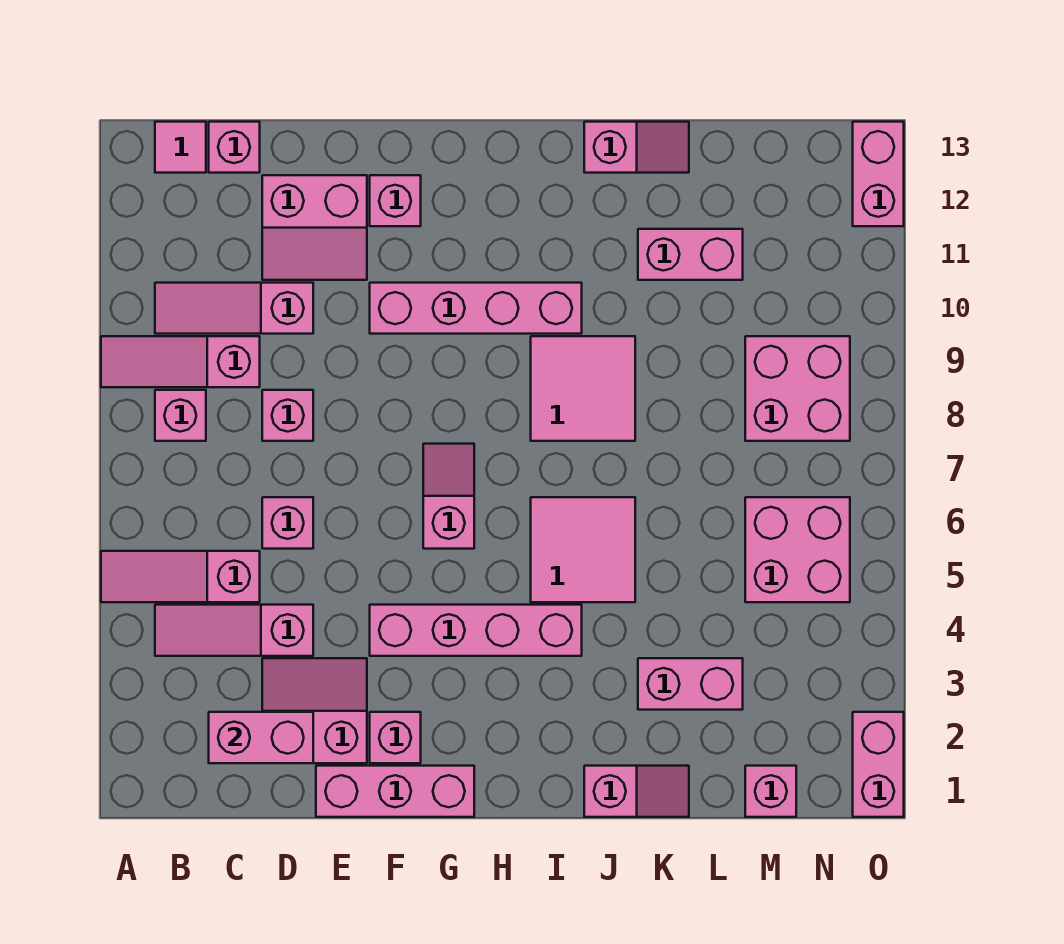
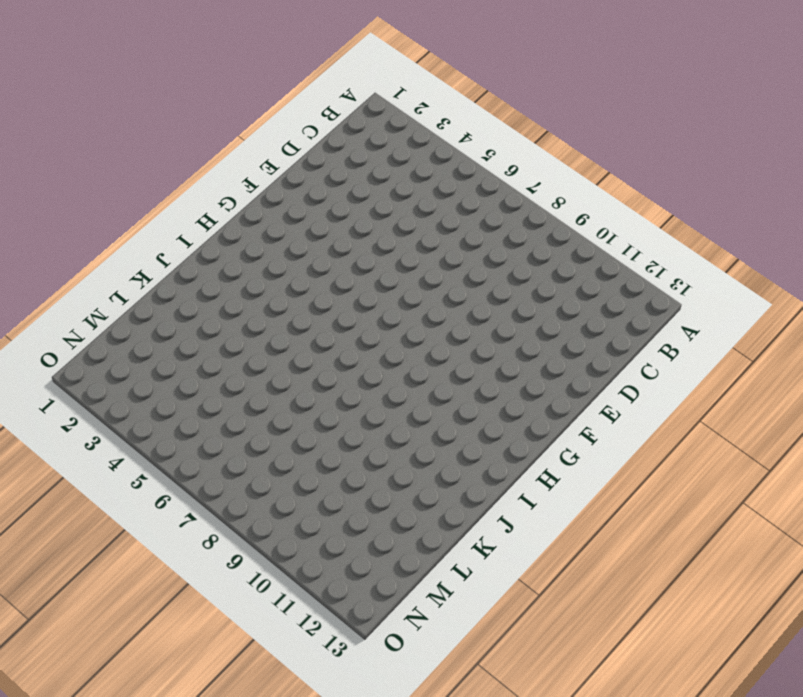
none -> pink slope A5:C5 level 1 top C
none -> pink slope A9:C9 level 1 top C
none -> pink slope B4:D4 level 1 top D

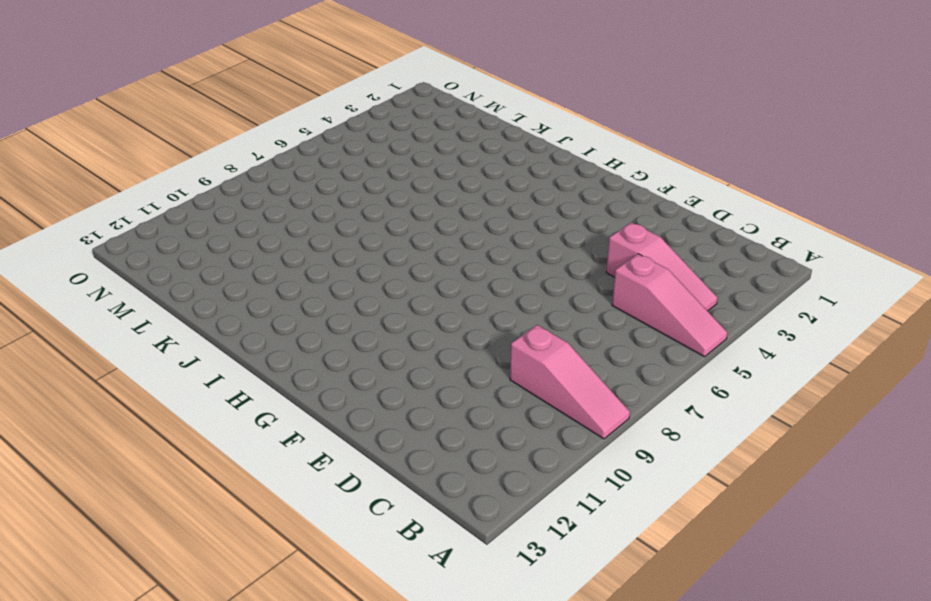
none -> pink brick B8 level 1
none -> pink slope B10:D10 level 1 top D
none -> pink tile B13 level 1

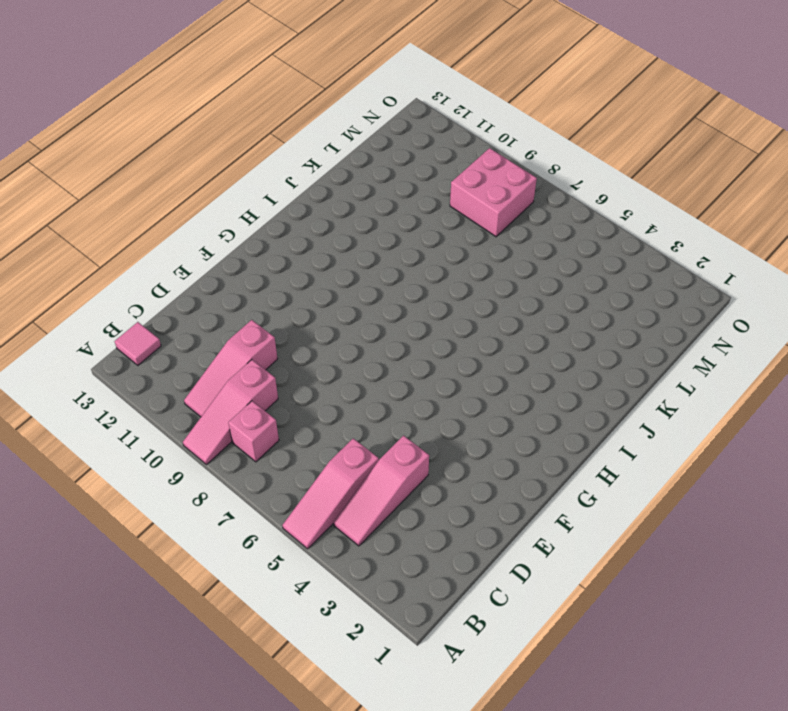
none -> pink brick C13 level 1
none -> pink slope D2:E3 level 1 top 2
none -> pink brick D6 level 1

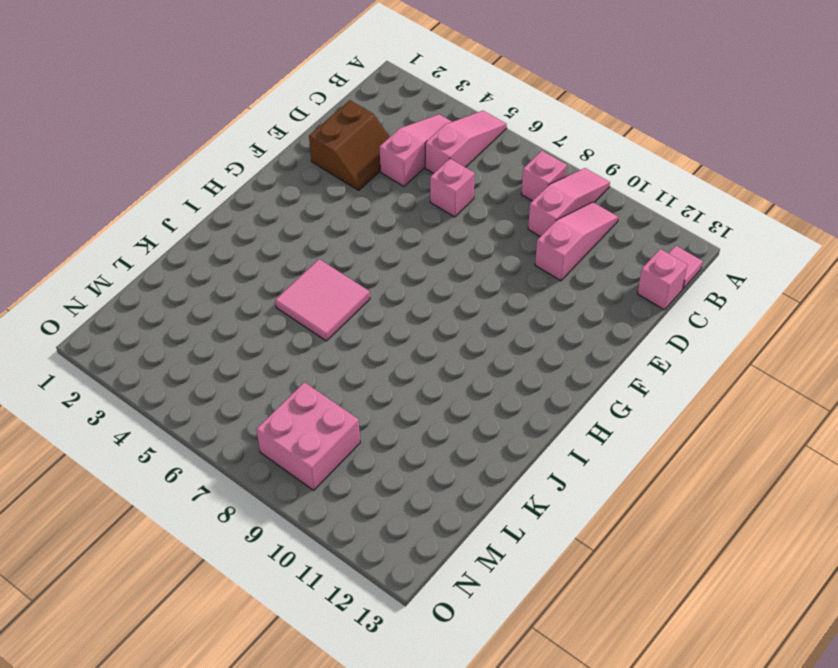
brown slope D2:E3 level 1 top 2 -> pink slope D2:E3 level 1 top 2
none -> pink brick D8 level 1
none -> pink slope D11:E12 level 1 top 12
none -> pink brick E1:G1 level 1

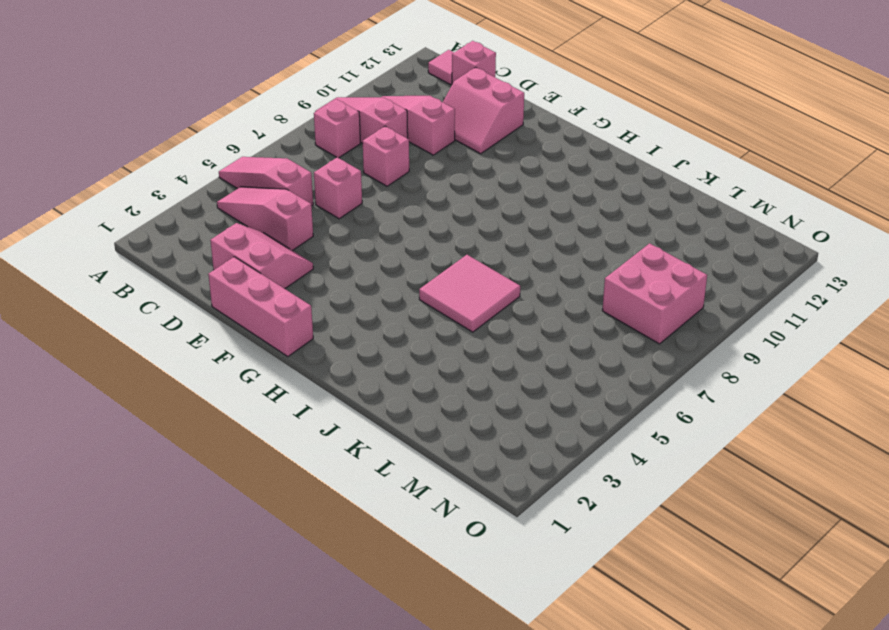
none -> pink brick F2 level 1
none -> pink brick F4:I4 level 1
none -> pink brick F10:I10 level 1

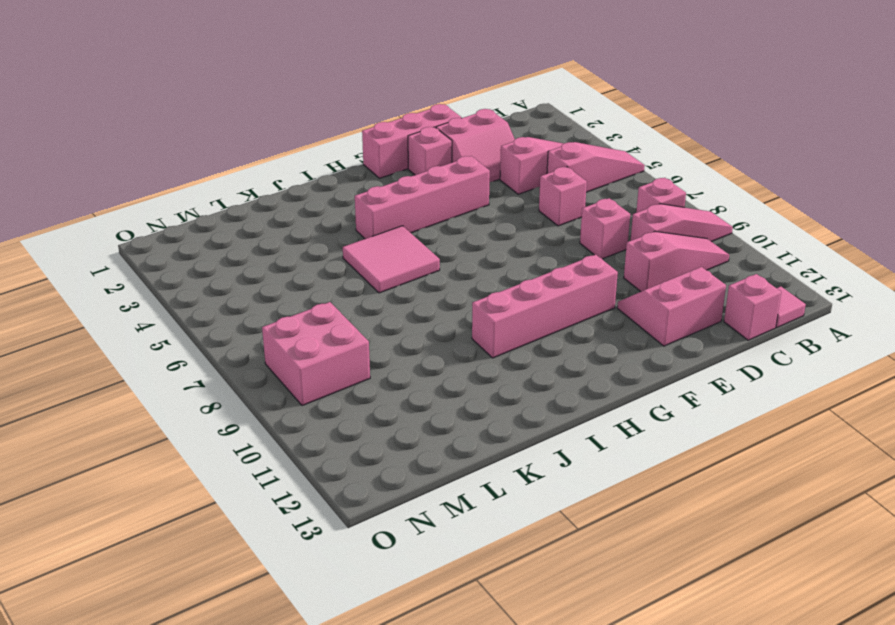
none -> pink brick F12 level 1
none -> pink slope G6:G7 level 1 top 6
none -> pink tile I8:J9 level 1

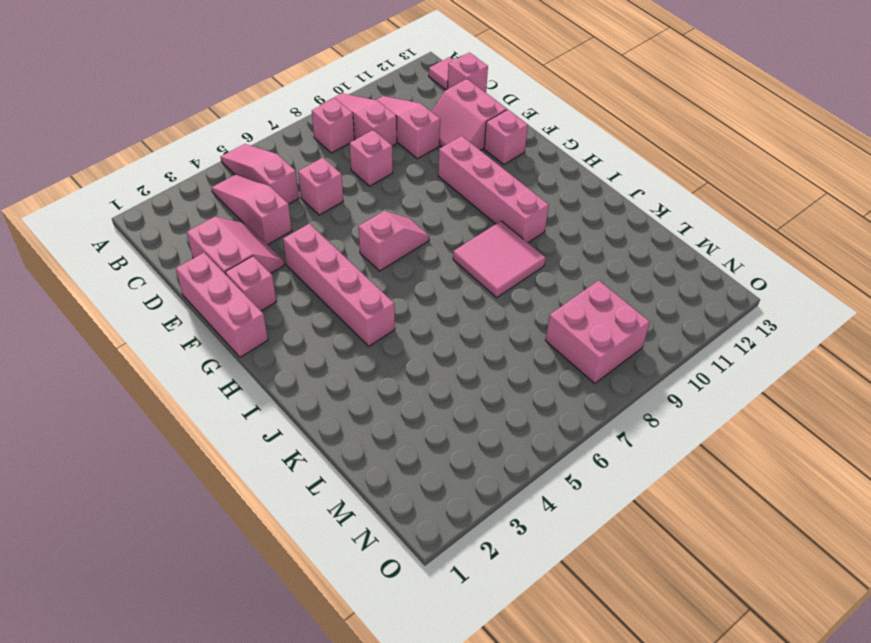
none -> pink tile I5:J6 level 1
none -> pink slope J1:K1 level 1 top J
none -> pink slope J13:K13 level 1 top J

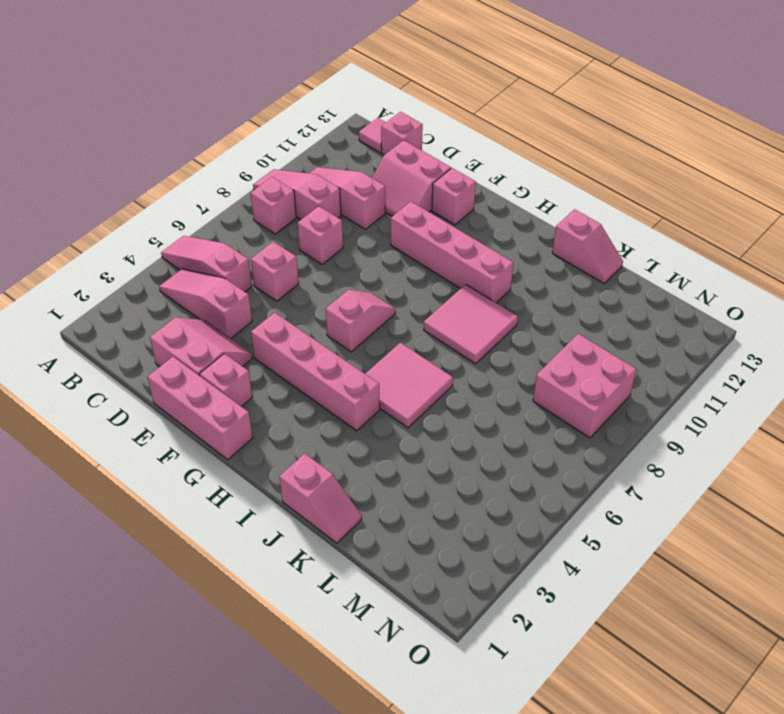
none -> pink brick K3:L3 level 1
none -> pink brick K11:L11 level 1
none -> pink brick M1 level 1

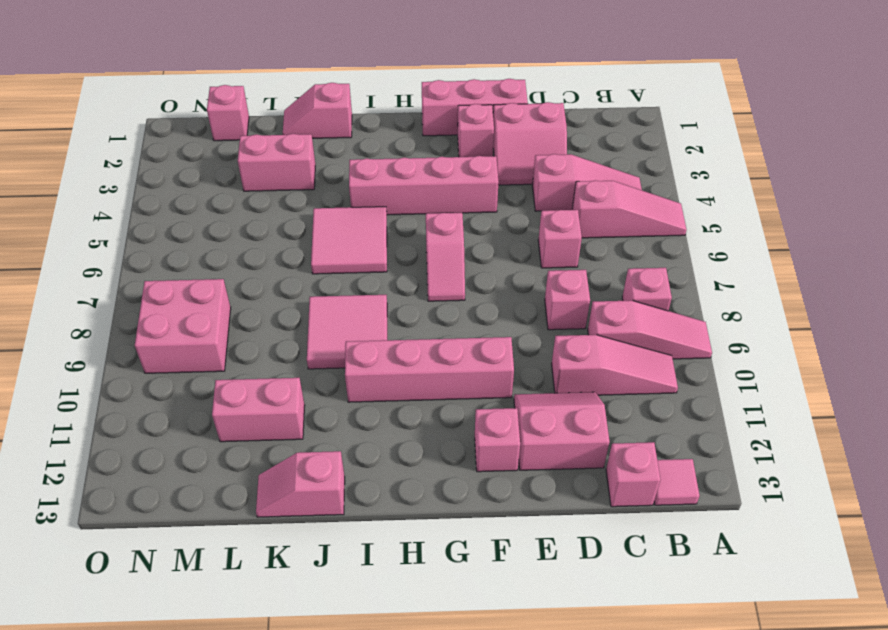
none -> pink brick M5:N6 level 1
none -> pink brick O1:O2 level 1
none -> pink brick O12:O13 level 1

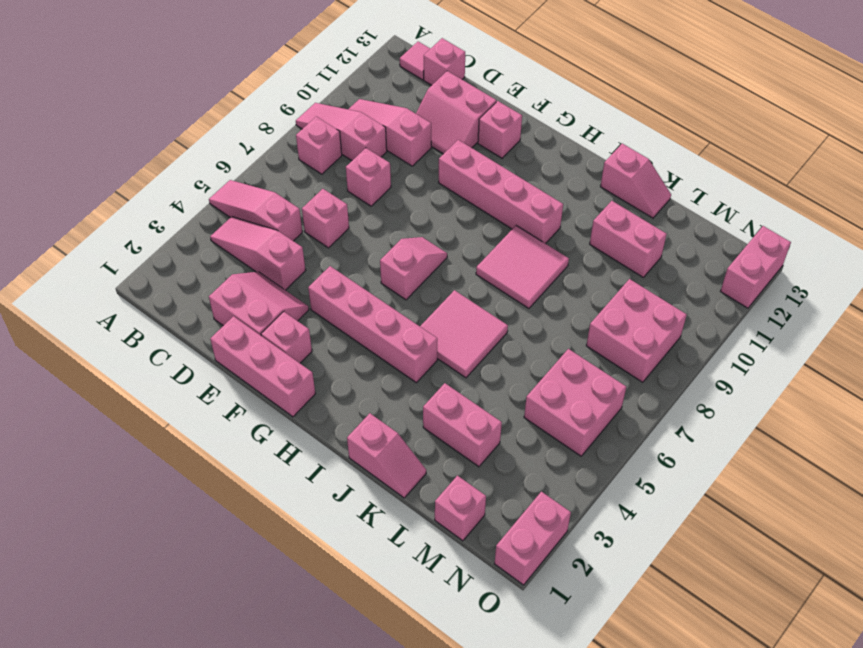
none -> pink brick C2:D2 level 2

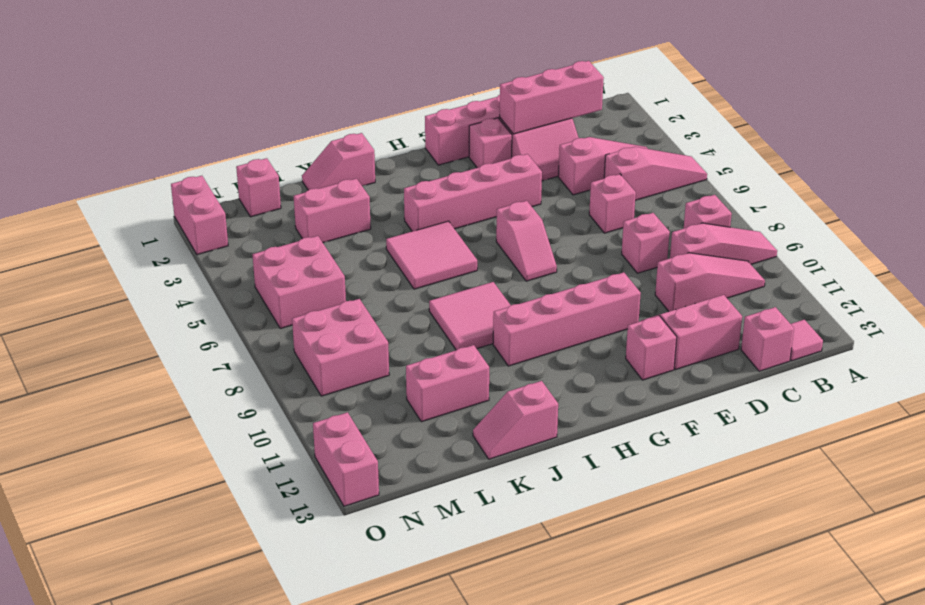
pink brick C2:E2 level 2 -> pink brick C2:D2 level 2

